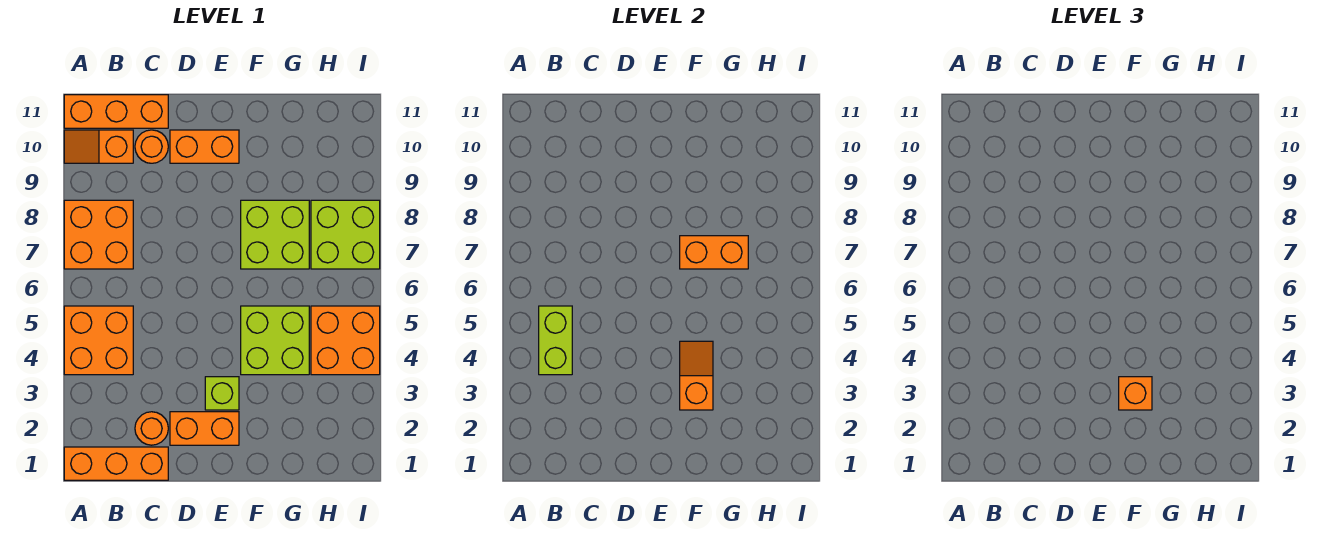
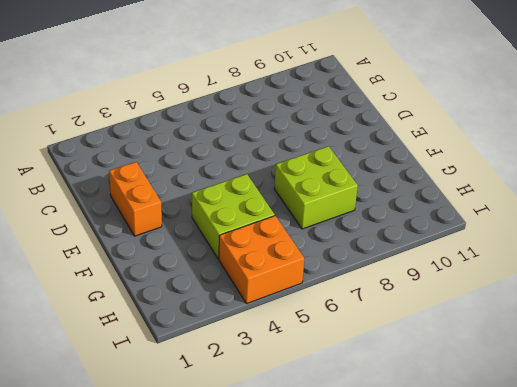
none -> orange brick A1:C1 level 1
none -> orange brick A4:B5 level 1
none -> orange brick A7:B8 level 1

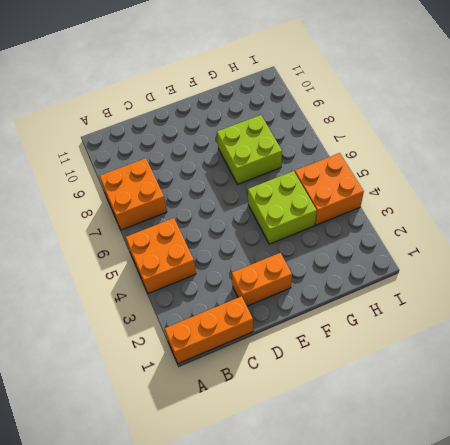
none -> orange slope A10:B10 level 1 top B
none -> orange brick A11:C11 level 1
none -> orange round brick C2 level 1

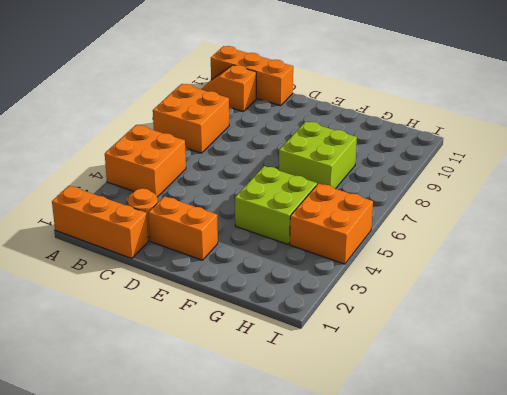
none -> orange round brick C10 level 1
none -> orange brick D10:E10 level 1
none -> lime brick E3 level 1

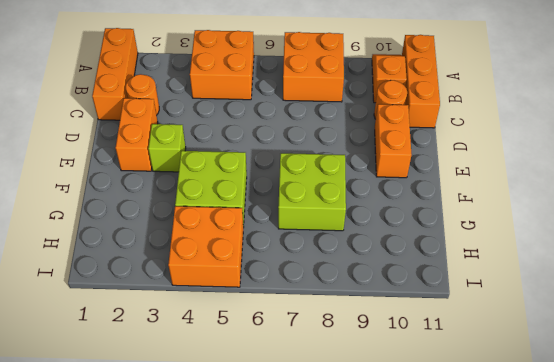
none -> lime brick H7:I8 level 1
none -> lime brick B4:B5 level 2
none -> orange slope F3:F4 level 2 top 3

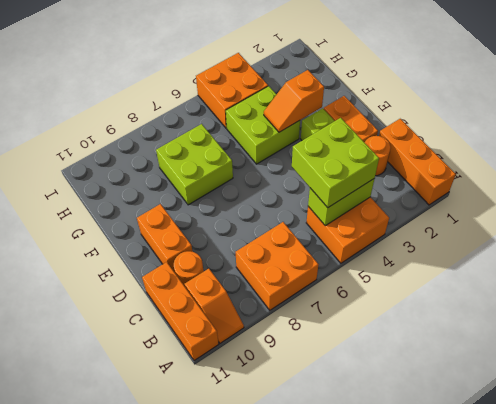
lime brick B4:C5 level 3 -> lime brick H7:I8 level 1
none -> orange brick F7:G7 level 2
none -> orange brick F3 level 3

